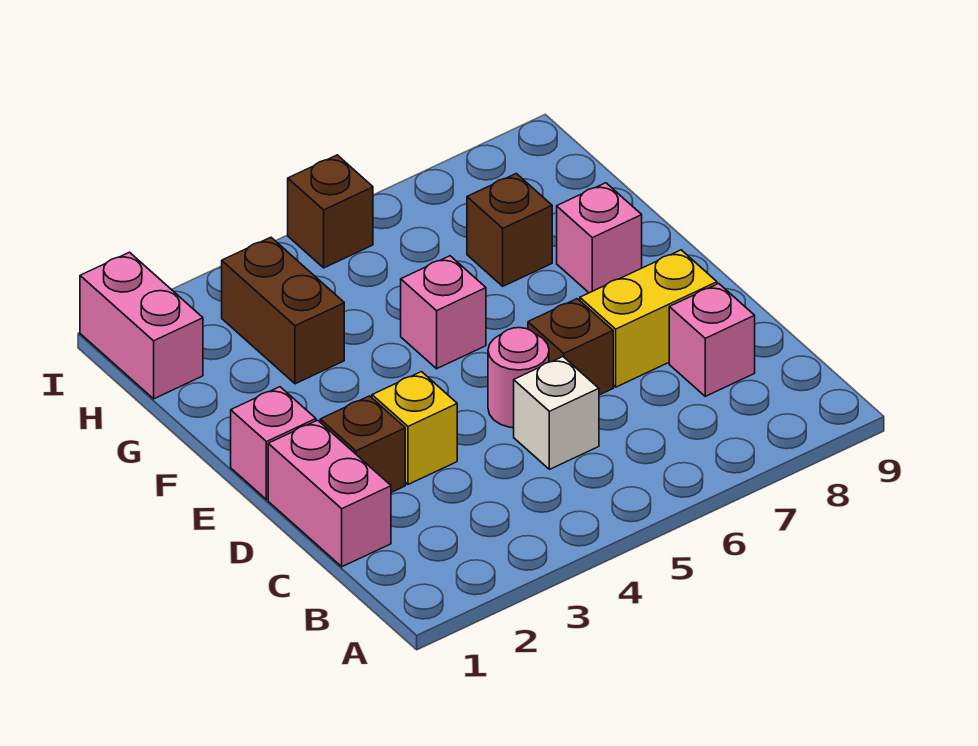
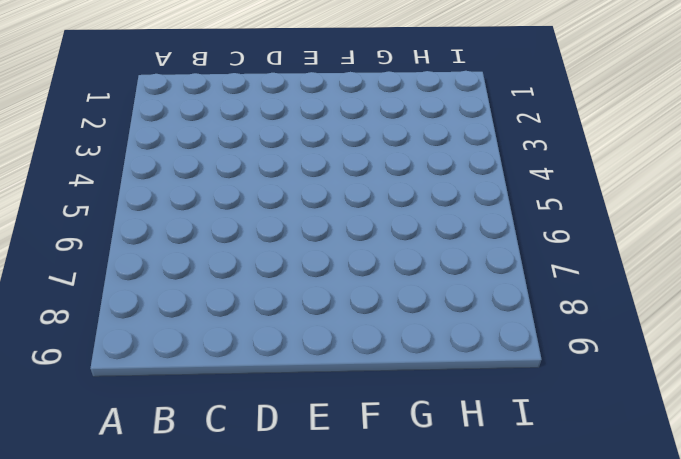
none -> pink brick C1:D1 level 1
none -> white brick C5 level 1
none -> pink brick C8 level 1

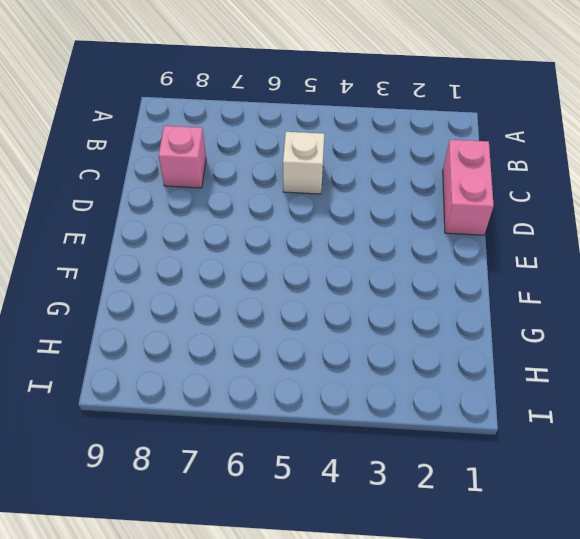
none -> brown brick D2 level 1
none -> yellow brick D3 level 1
none -> pink round brick D5 level 1

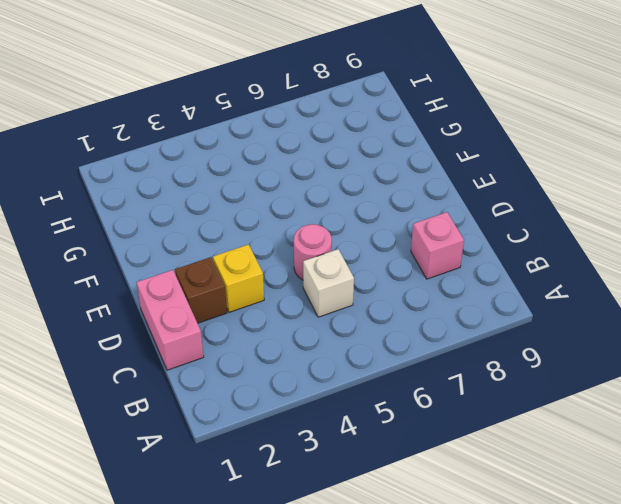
none -> brown brick D6 level 1
none -> yellow brick D7:D8 level 1
none -> pink brick E1 level 1

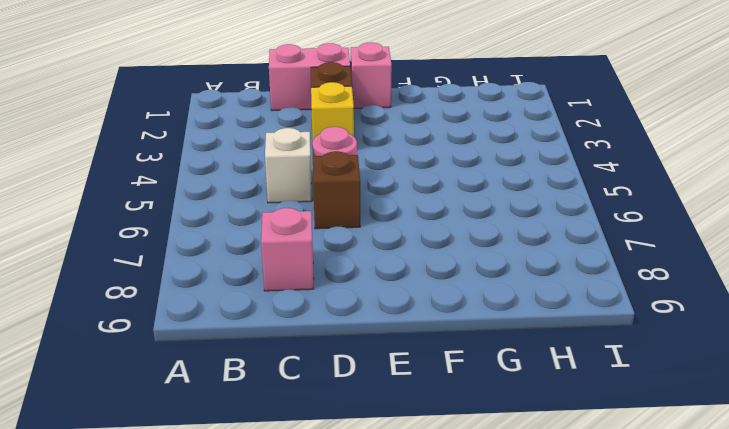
none -> yellow brick D7:D8 level 1
none -> pink brick F5 level 1
none -> pink brick F8 level 1

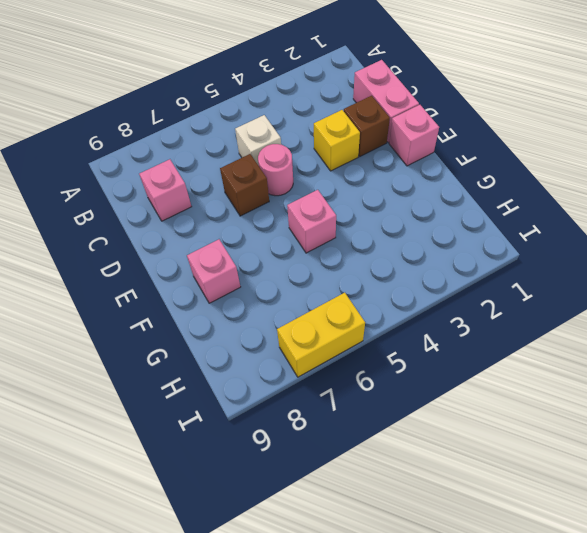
yellow brick I6:I7 level 1 -> yellow brick D7:D8 level 1
none -> brown brick G3:H3 level 1
none -> brown brick G7 level 1
none -> pink brick H1:I1 level 1

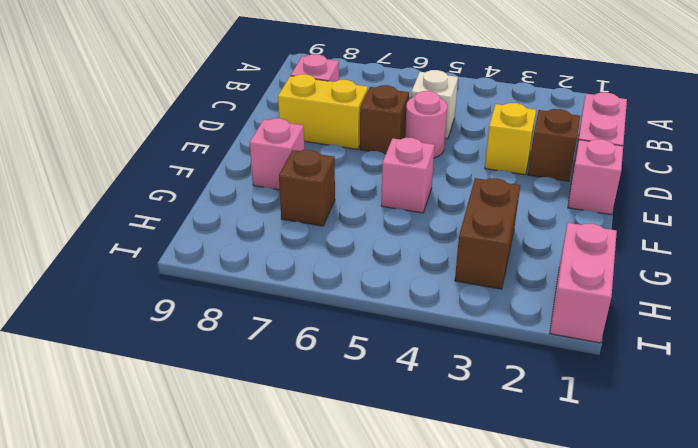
none -> brown brick I5 level 1

